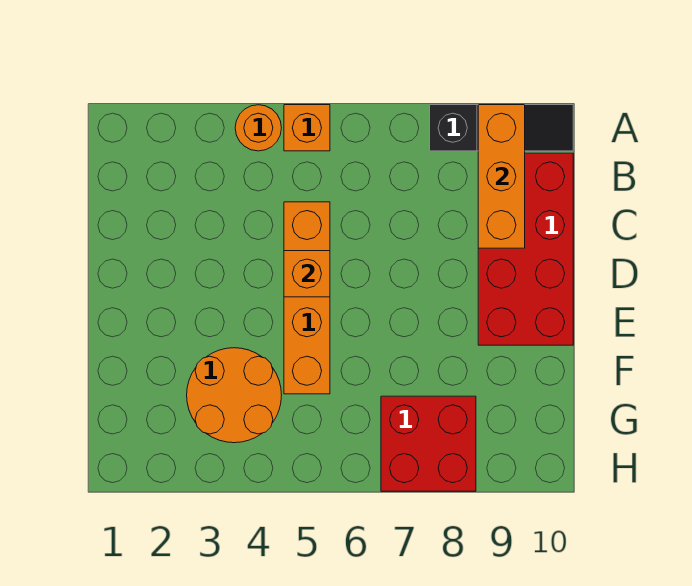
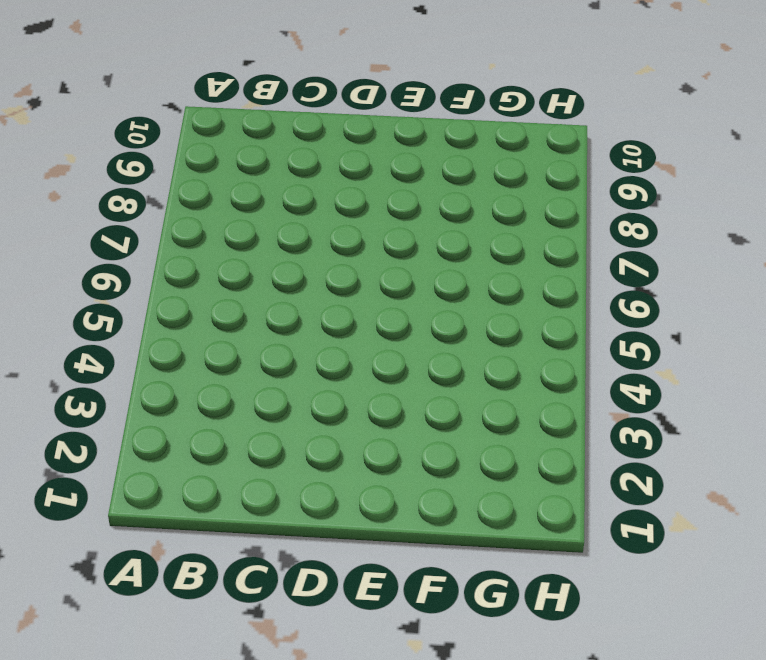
none -> orange round brick A4 level 1
none -> orange brick A5 level 1

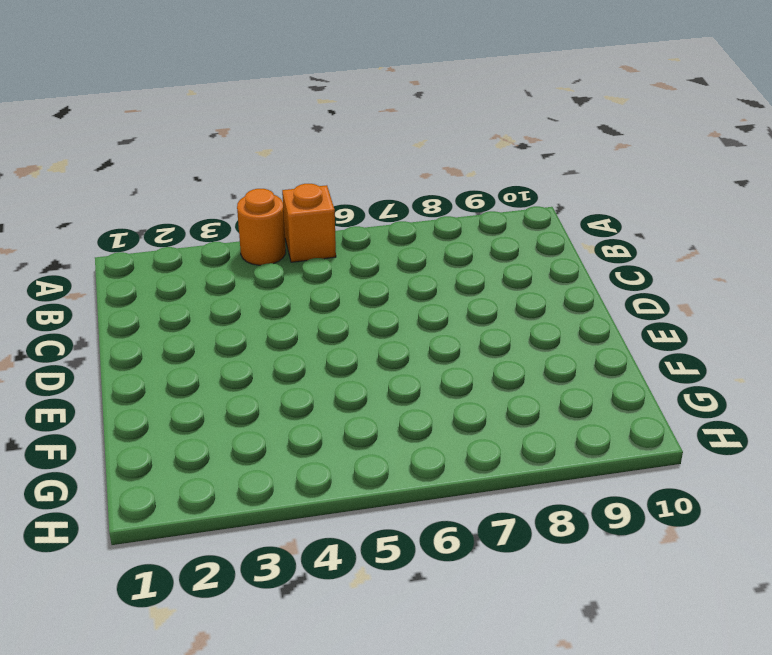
none -> black slope A8:A10 level 1 top 8
none -> red brick B9:E10 level 1

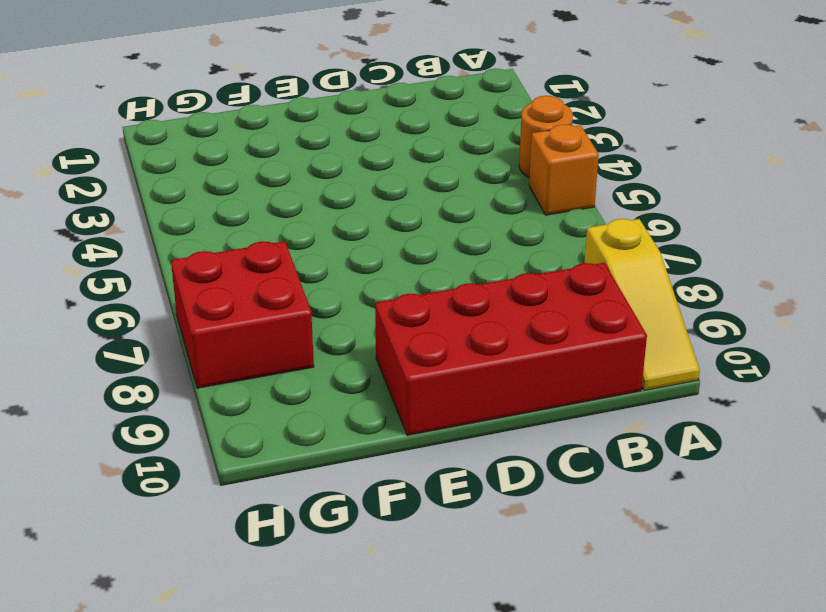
yellow slope A8:A10 level 1 top 8 -> black slope A8:A10 level 1 top 8
none -> orange brick C5:F5 level 1
none -> orange round brick F3:G4 level 1

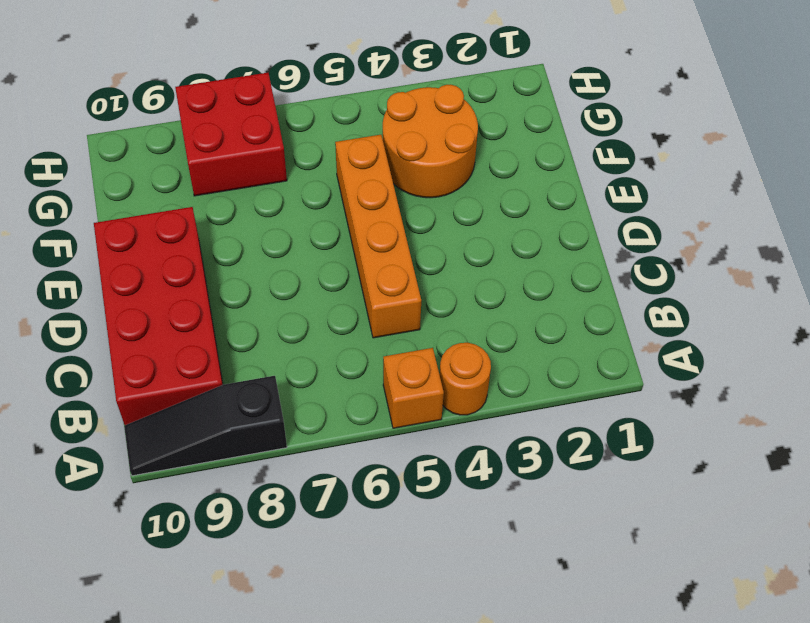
none -> orange brick A9:C9 level 2
none -> orange brick D5 level 2

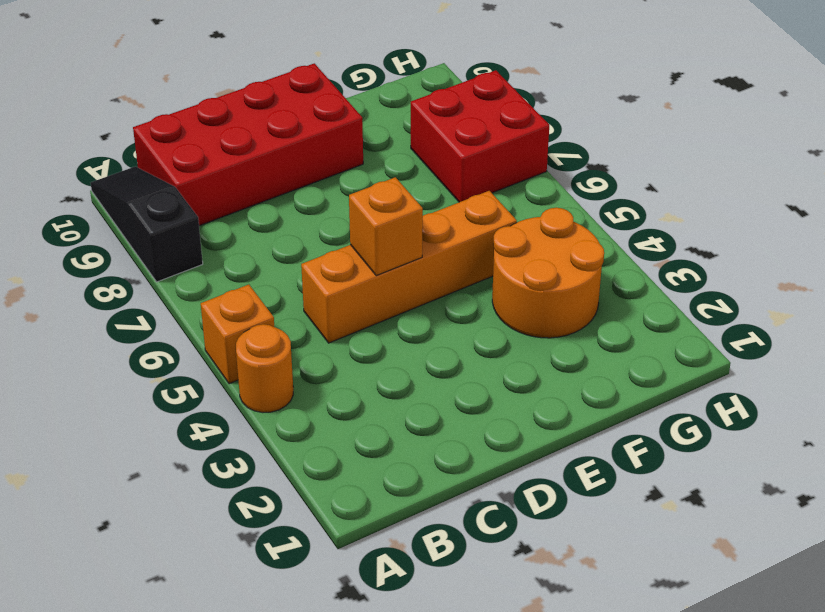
none -> orange brick A9:C9 level 2

